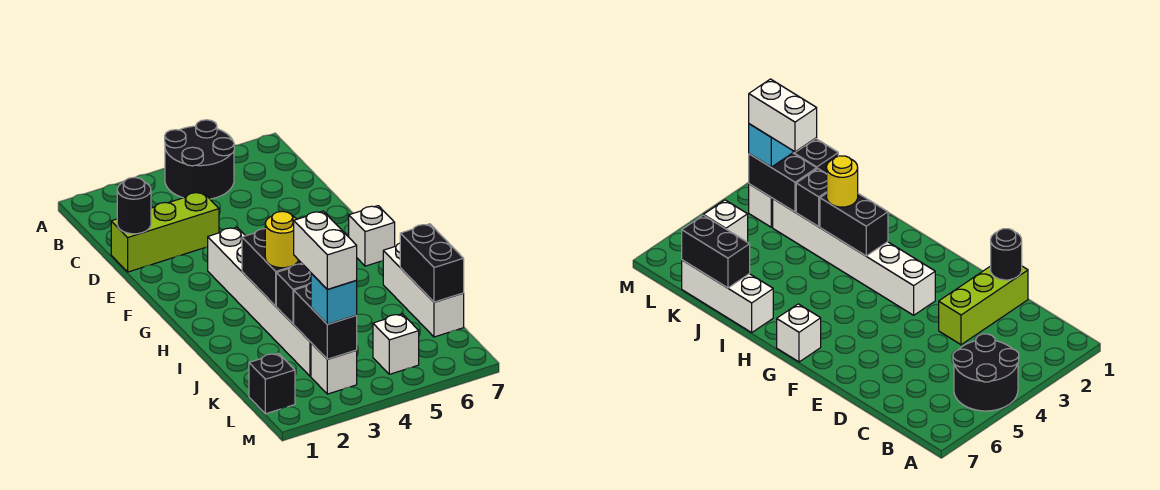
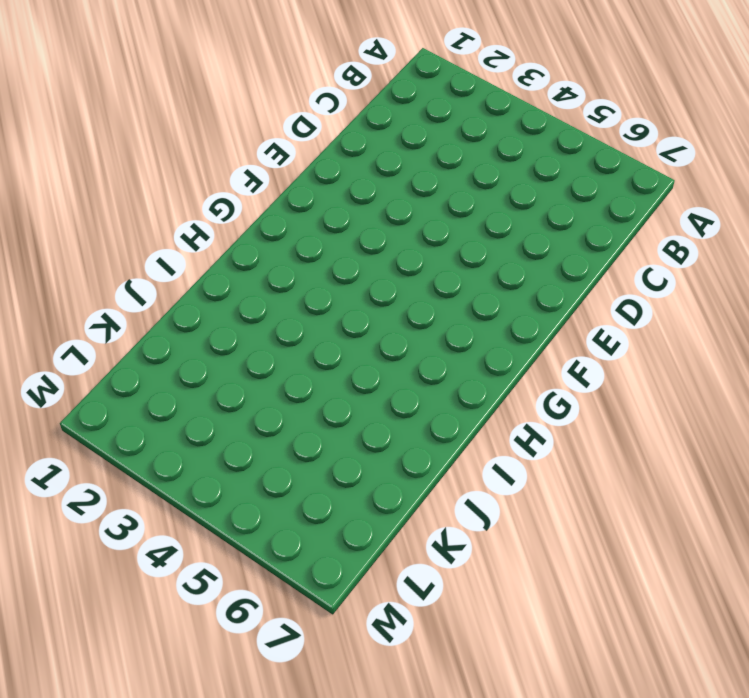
none -> black round brick A4:B5 level 1
none -> lime brick D1:D3 level 1
none -> white brick F3:K3 level 1

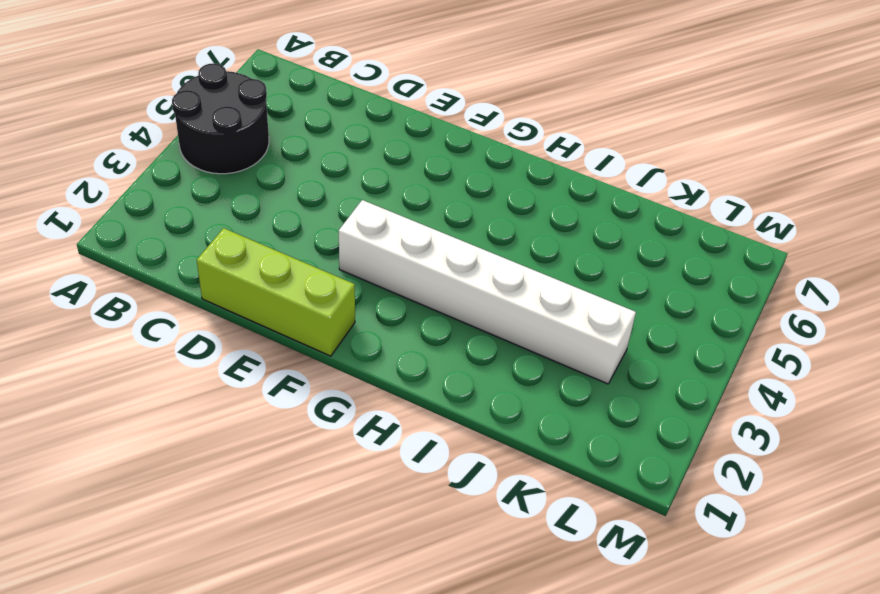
lime brick D1:F1 level 1 -> lime brick D1:D3 level 1
none -> white brick G7 level 1
none -> white brick I7:K7 level 1
none -> black brick L1 level 1

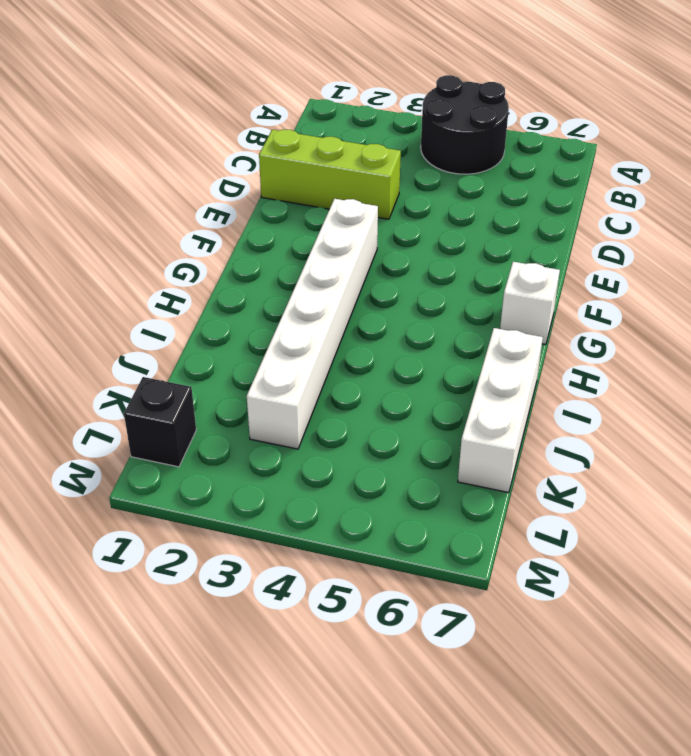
none -> white brick L3 level 1
none -> white brick L5 level 1
none -> black round brick D1 level 2

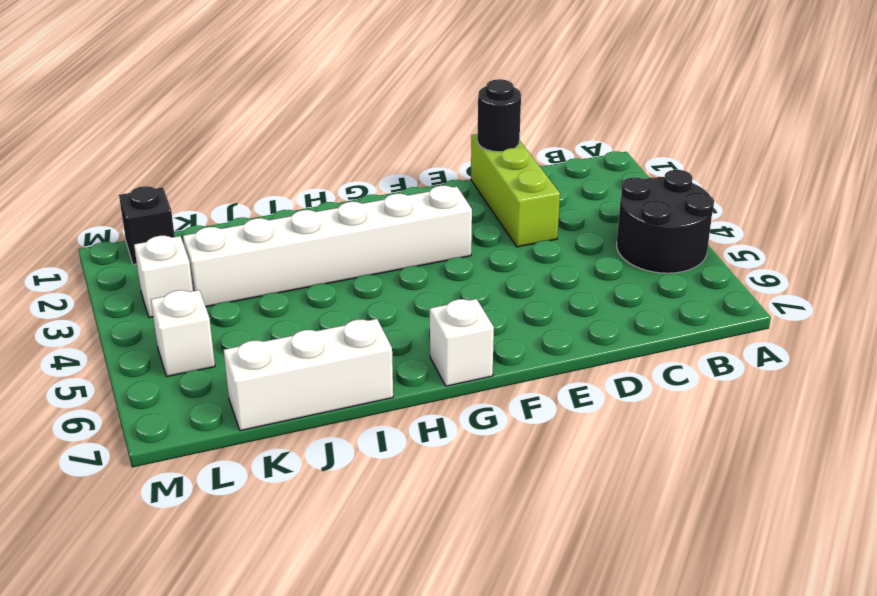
none -> black brick H3:I3 level 2
none -> black brick J3 level 2
none -> black brick J7:K7 level 2

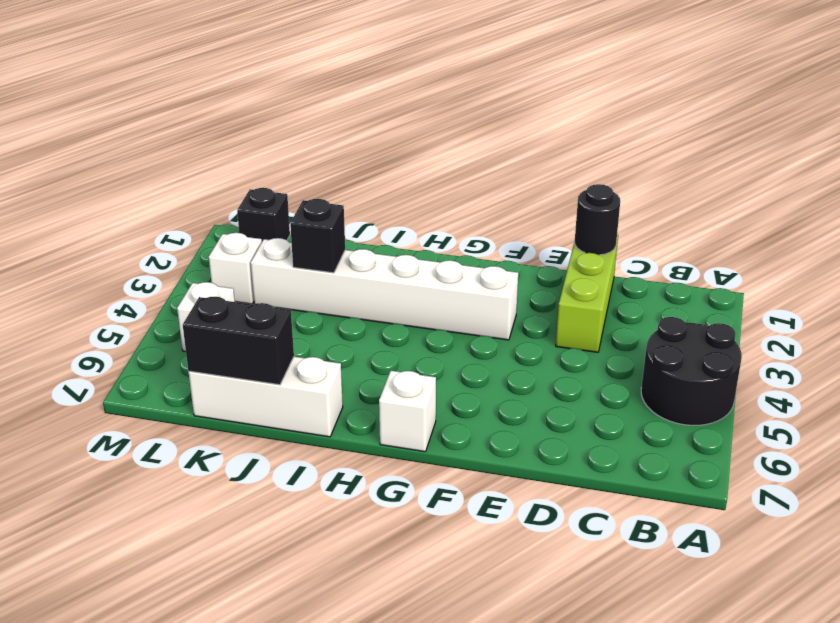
none -> black brick H3:I3 level 2
none -> black brick K3:L3 level 2
none -> yellow round brick I3 level 3

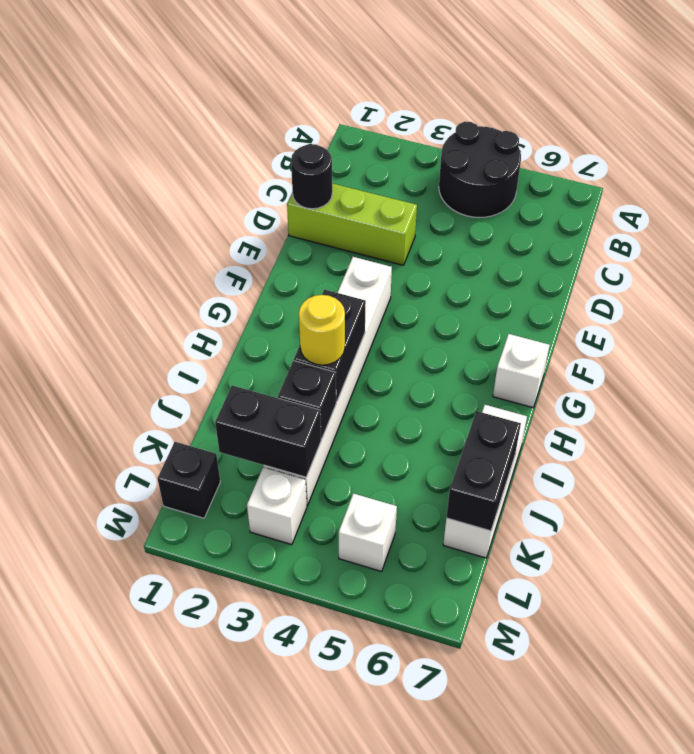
black brick K2:K3 level 2 -> black brick K3:L3 level 2
none -> cyan brick L3 level 3
none -> white brick K3:L3 level 4

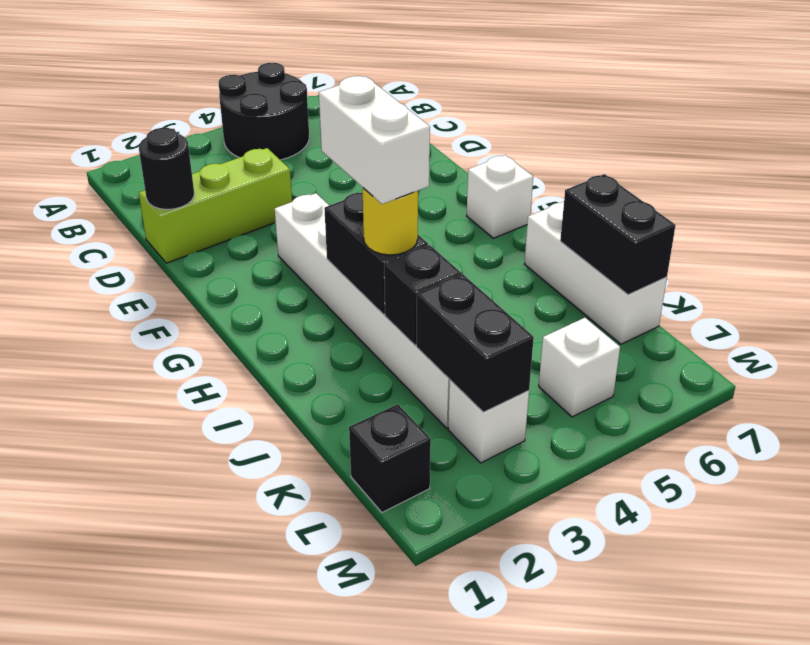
white brick H3:I3 level 4 -> white brick K3:L3 level 4
none -> cyan brick L3 level 3

